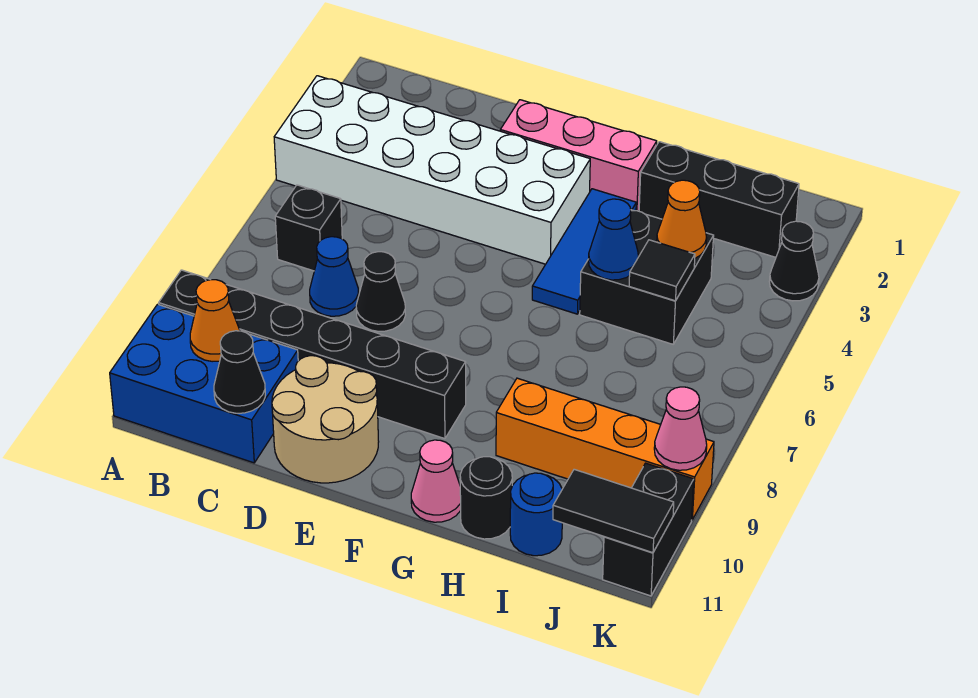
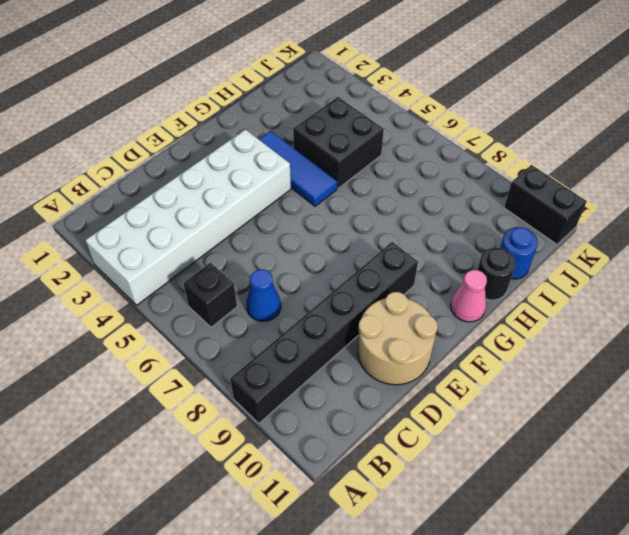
none -> blue brick A10:C11 level 1
none -> black cone D7 level 1
none -> pink brick E2:G2 level 1

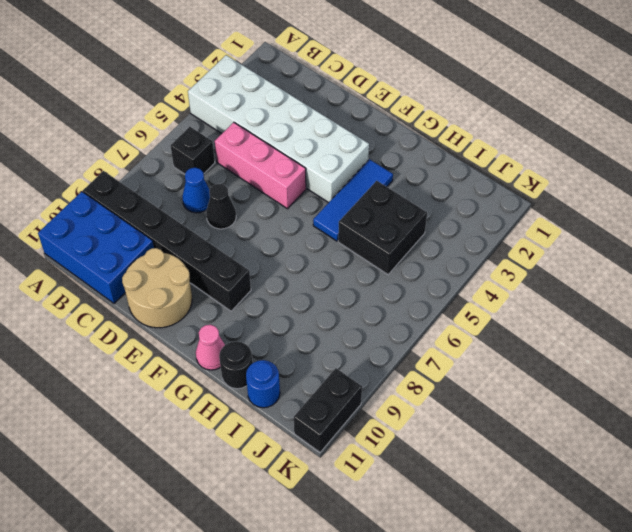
pink brick C5:E5 level 1 -> pink brick E2:G2 level 1
none -> black brick H2:J2 level 1
none -> orange brick H9:K9 level 1
none -> black cone K3 level 1

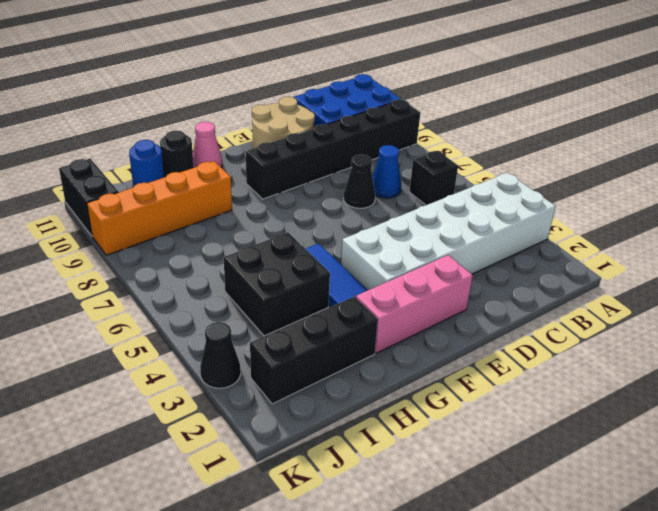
none -> orange cone B10 level 2
none -> black cone C11 level 2
none -> blue cone H5 level 2

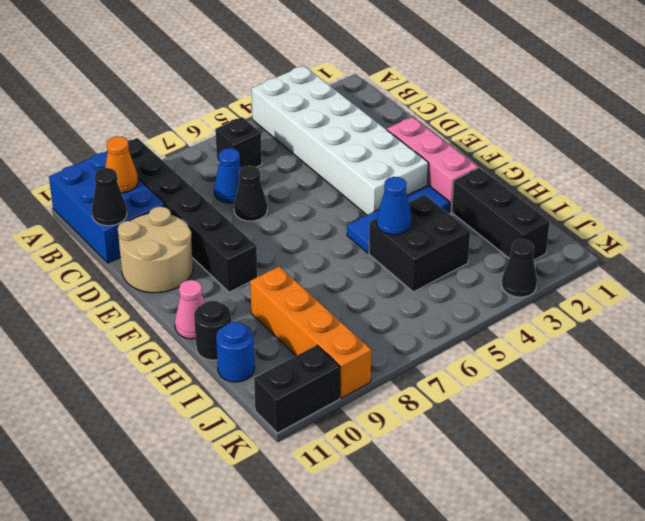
none -> orange cone I4 level 2
none -> black tile I5 level 2
none -> black tile J11:K11 level 2

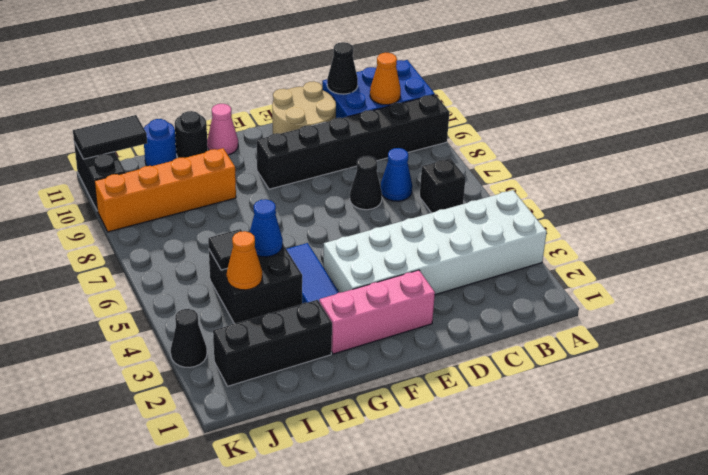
none -> pink cone K9 level 2

